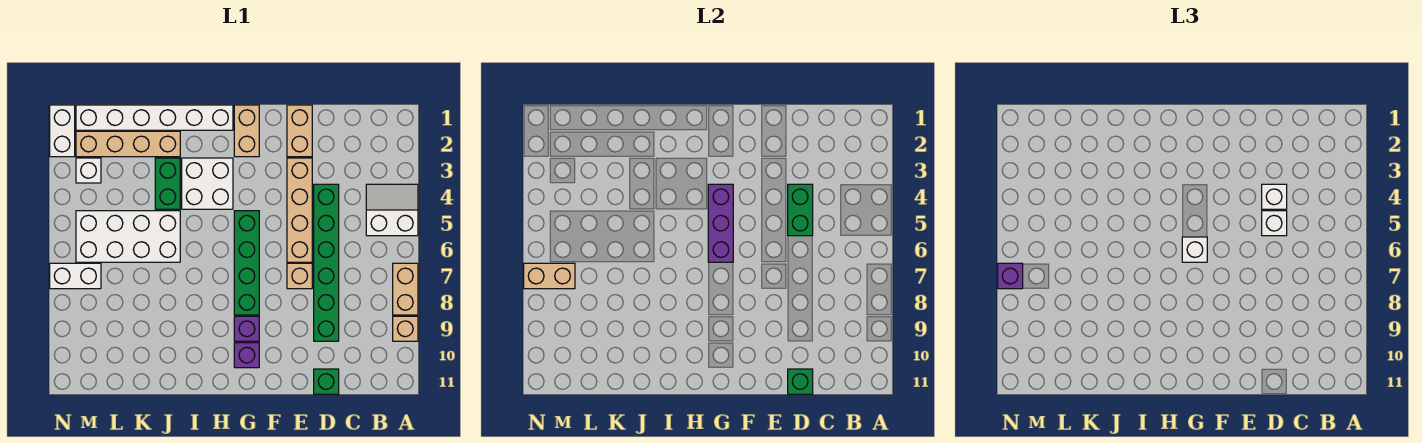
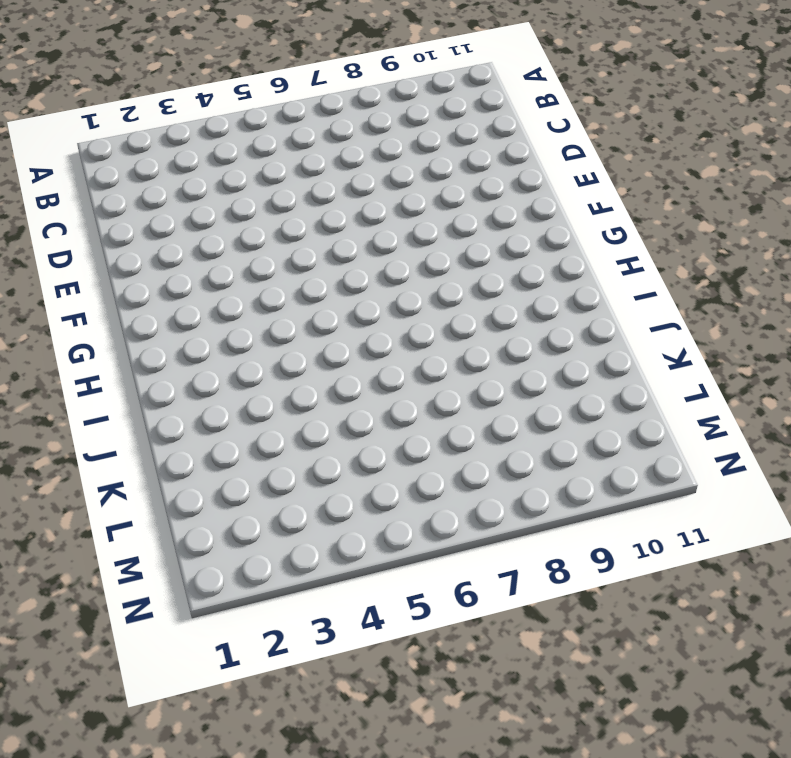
none -> white slope A4:B5 level 1 top 5
none -> tan brick A7:A8 level 1
none -> tan brick A9 level 1

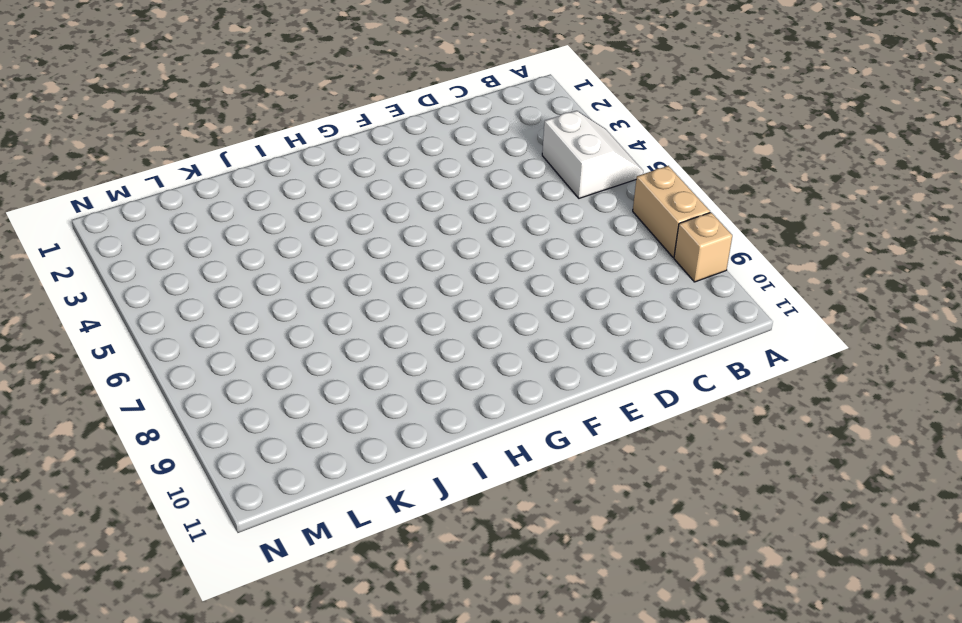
white slope A4:B5 level 1 top B -> white slope A4:B5 level 1 top 5
none -> green brick D4:D9 level 1
none -> green brick D11 level 1
none -> tan brick E1:E2 level 1

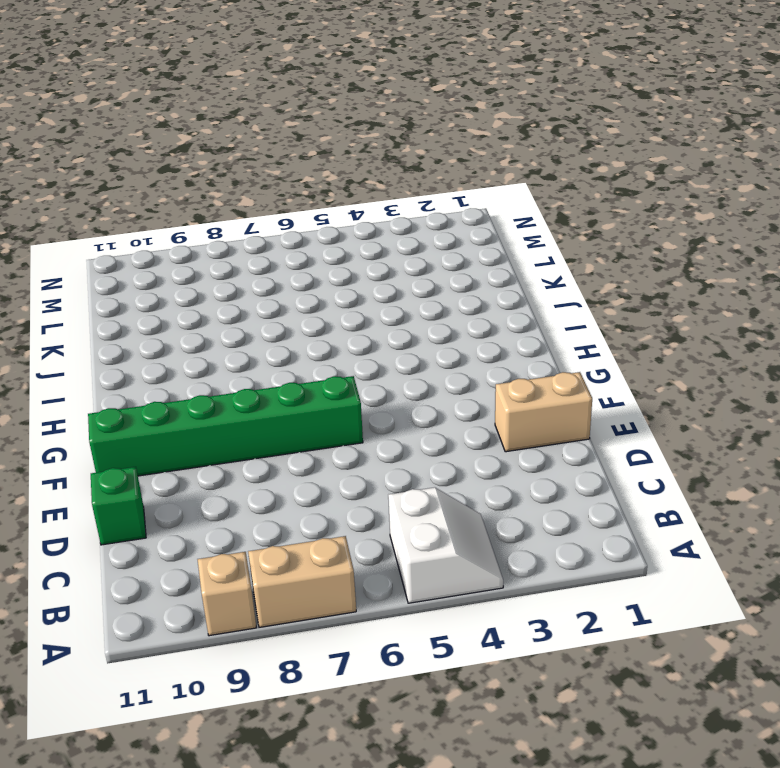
green brick F6:F11 level 1 -> green brick D4:D9 level 1
none -> tan brick E3:E6 level 1
none -> tan brick E7 level 1
none -> tan brick G1:G2 level 1

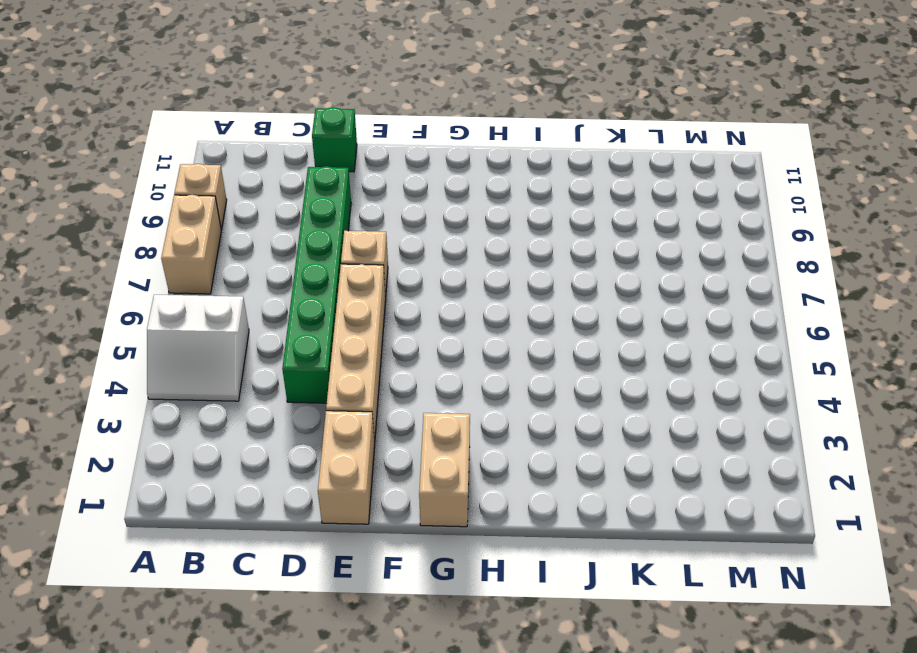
none -> green brick G5:G8 level 1
none -> purple brick G9 level 1
none -> purple brick G10 level 1

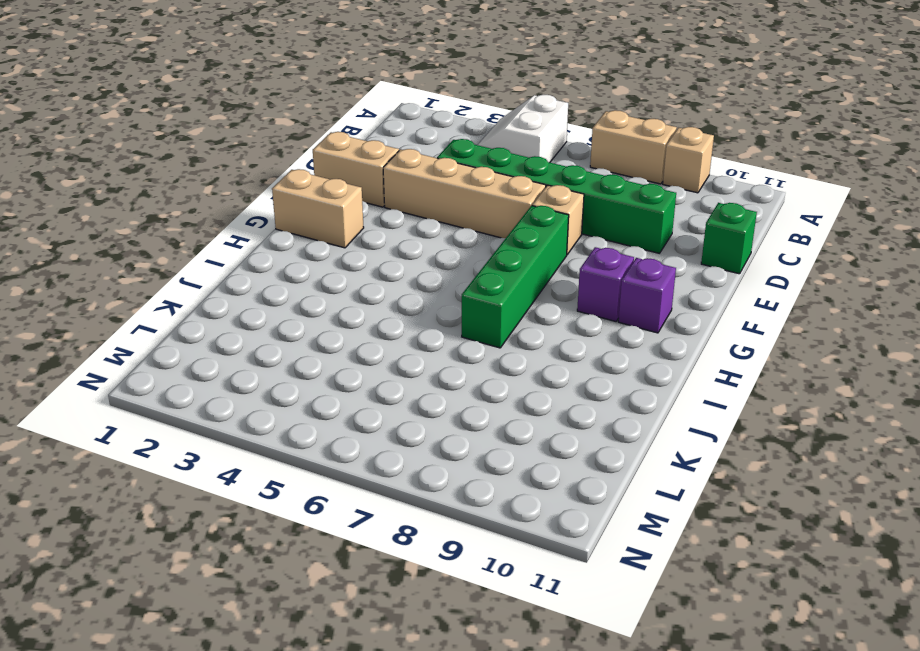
green brick F7:I7 level 1 -> green brick G5:G8 level 1
none -> white brick H1:M1 level 1
none -> white brick H3:I4 level 1
none -> tan brick J2:M2 level 1

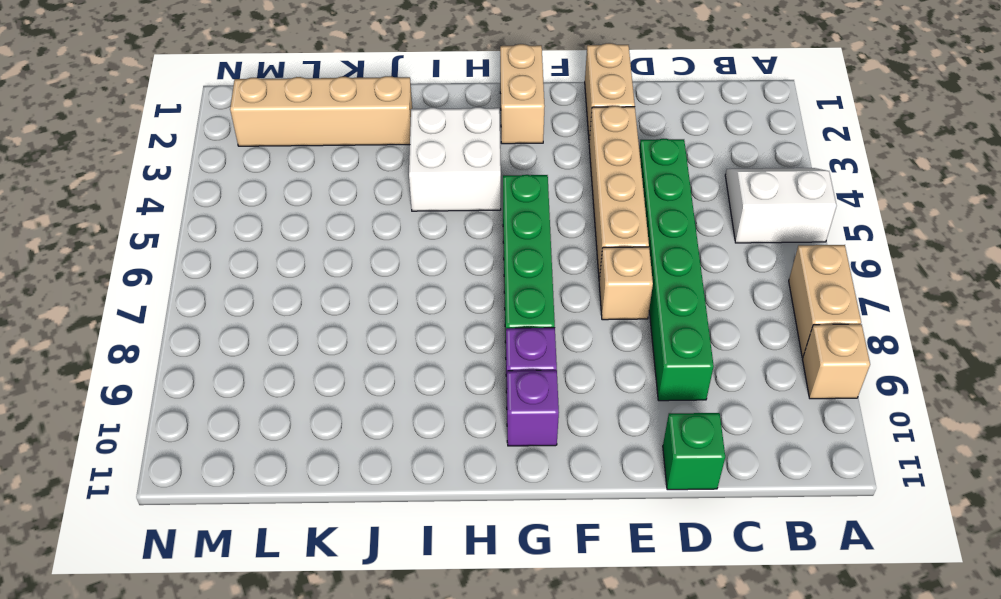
none -> white brick H1:M1 level 1
none -> green brick J3:J4 level 1
none -> white brick J5:M6 level 1

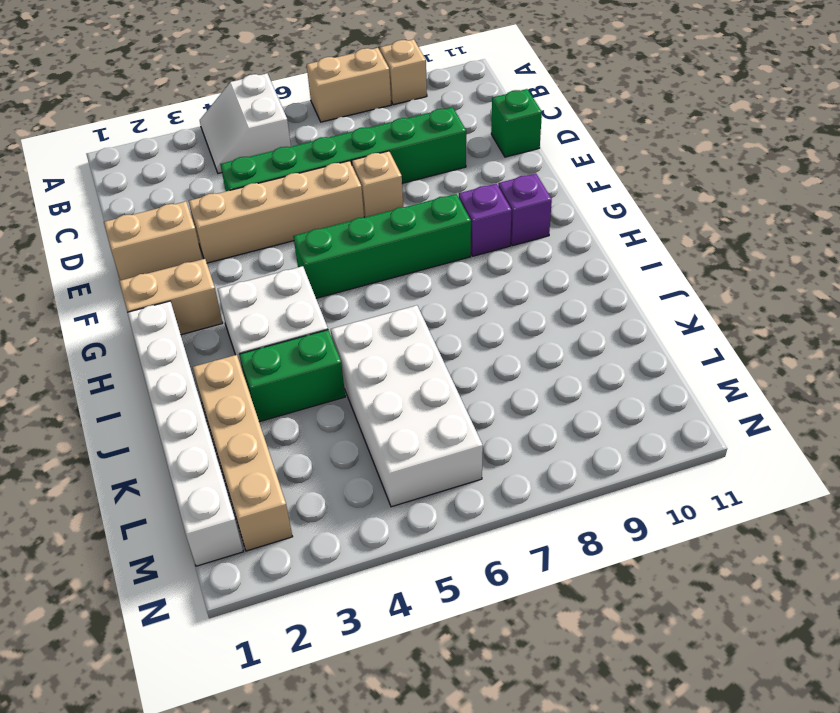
none -> white brick M3 level 1
none -> white brick M7:N7 level 1
none -> white brick N1:N2 level 1

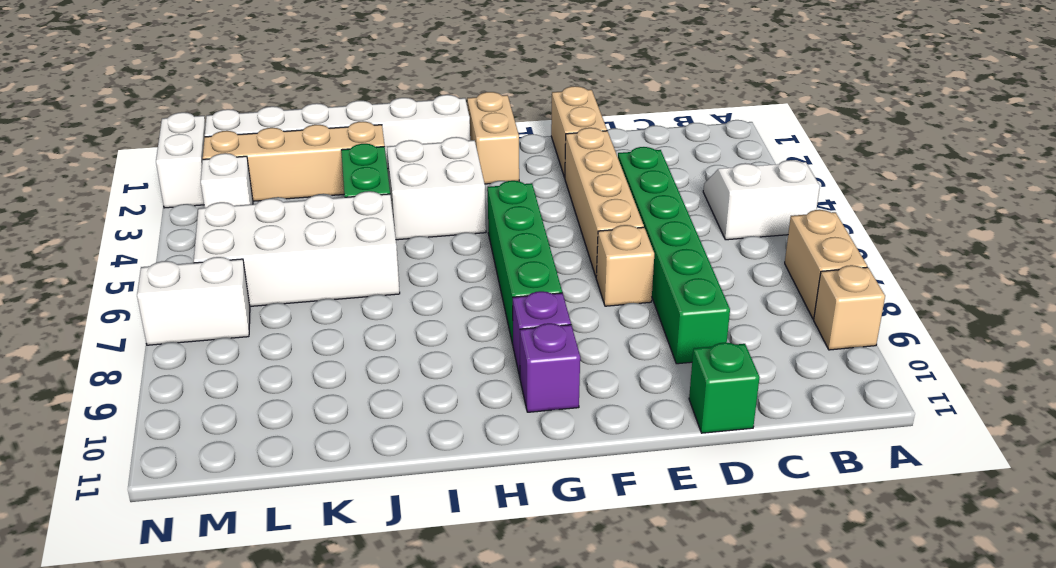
none -> green brick D4:D5 level 2
none -> green brick D11 level 2
none -> purple brick G4:G6 level 2

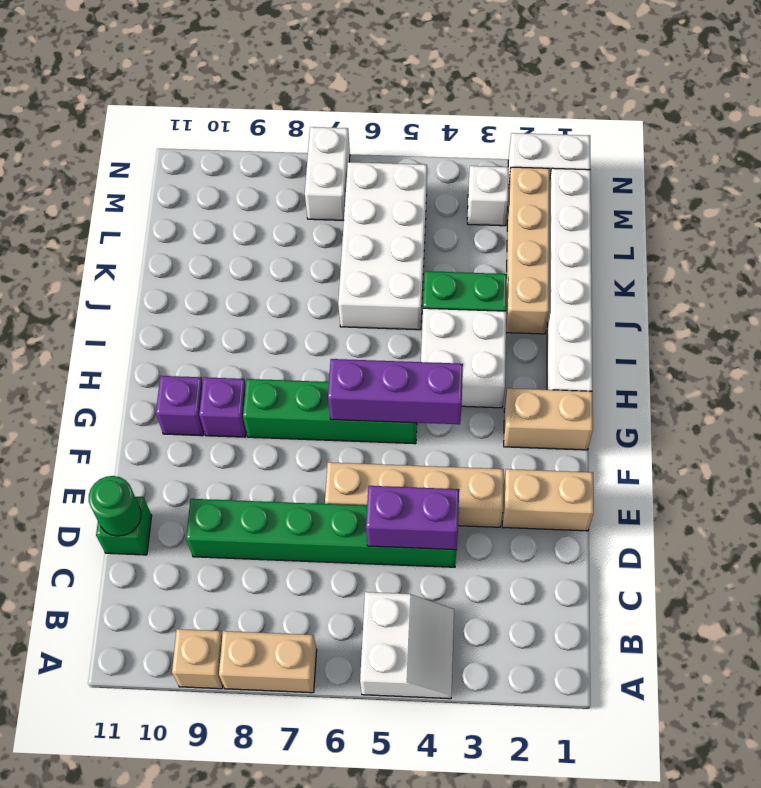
purple brick D4:D5 level 2 -> green brick D4:D5 level 2
green round brick D11 level 2 -> green brick D11 level 2
none -> tan brick E7 level 1
none -> tan brick M7:N7 level 2
none -> white brick D4 level 3

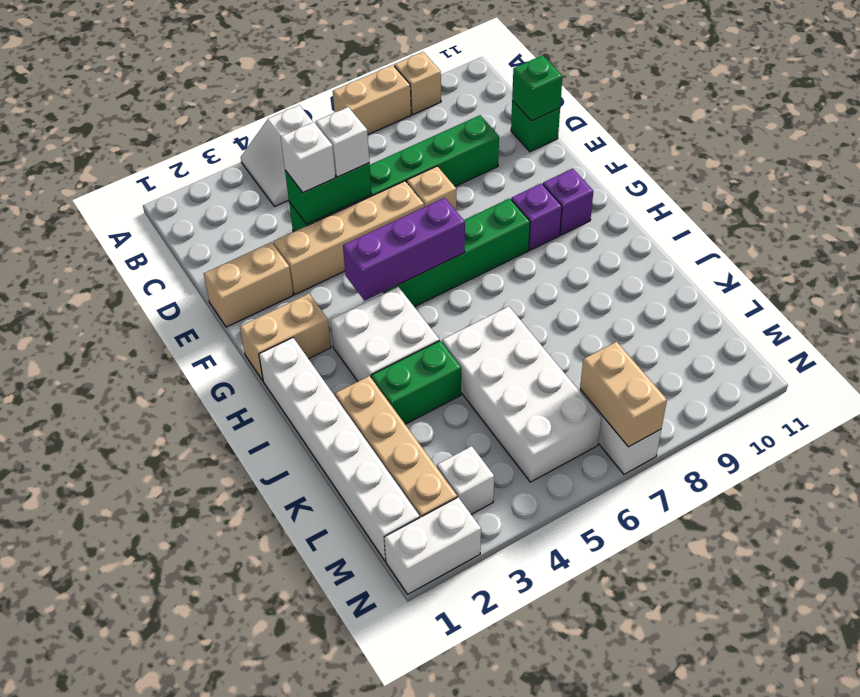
none -> white brick G6 level 3
none -> purple brick N7 level 3

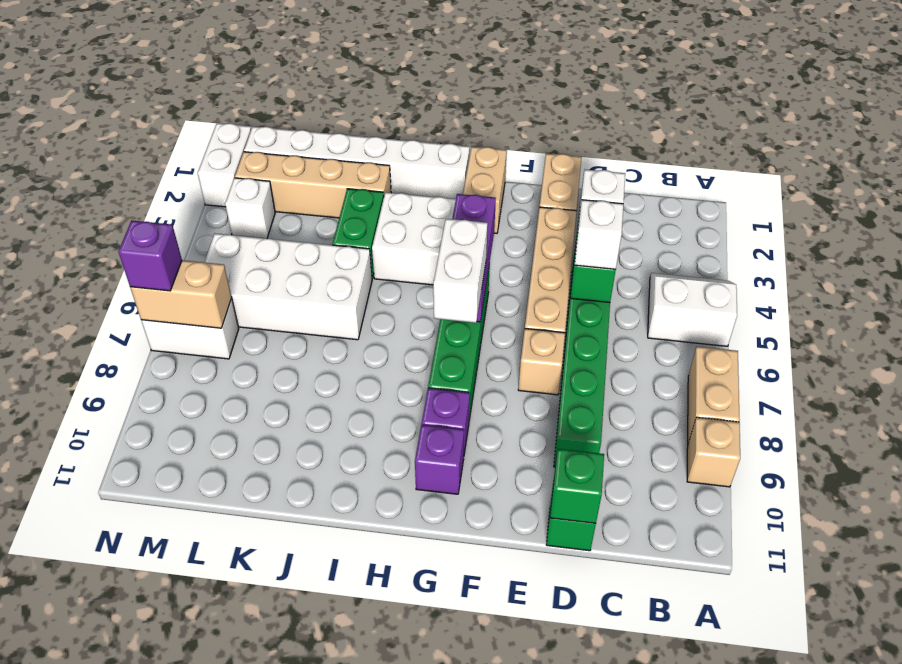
white brick G6:G7 level 3 -> white brick G6 level 3

